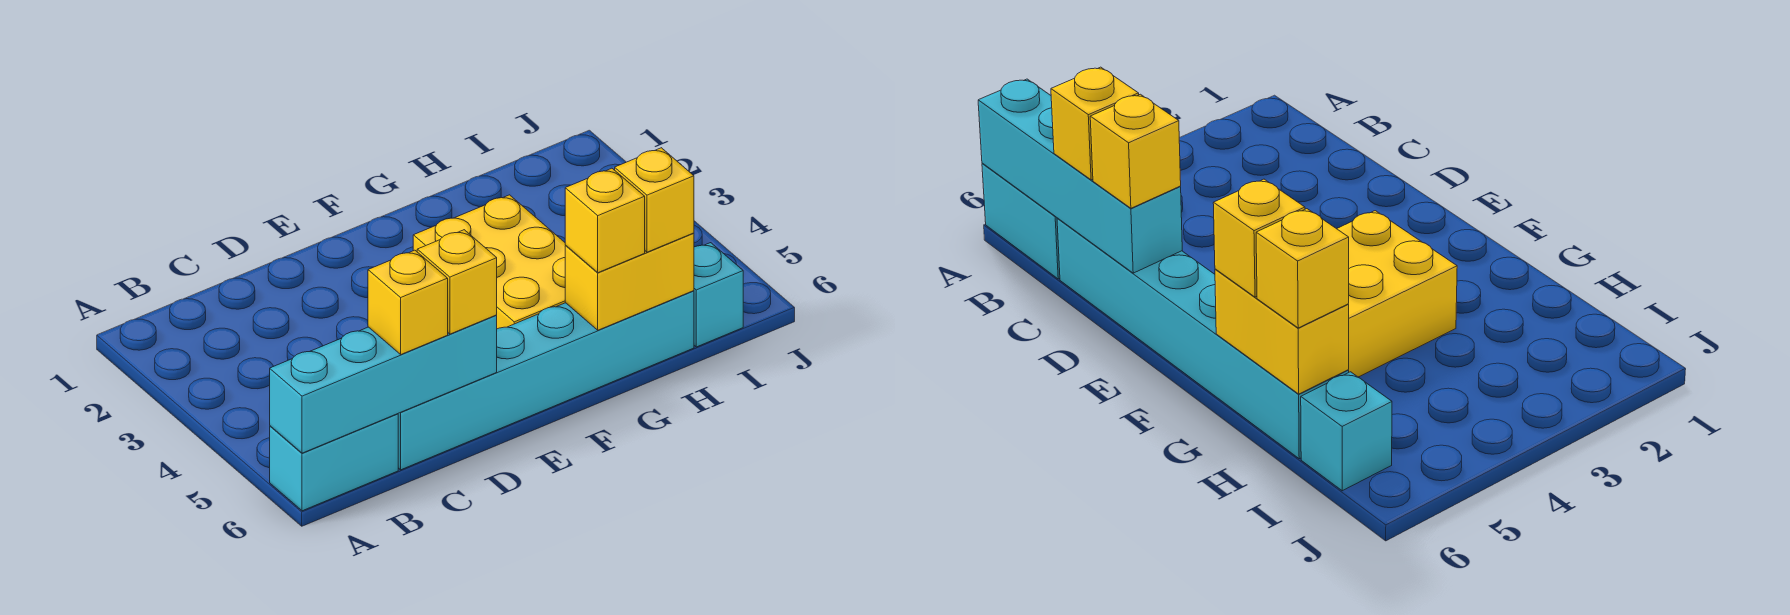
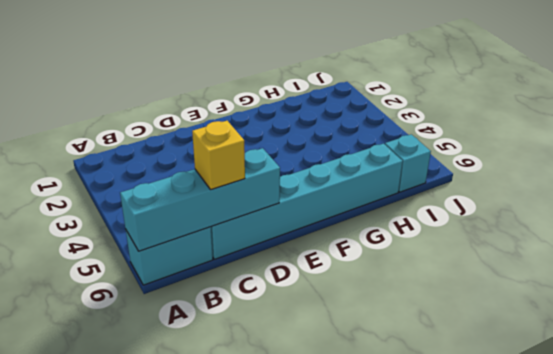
none -> yellow brick F3:G5 level 1
none -> yellow brick G6:H6 level 2

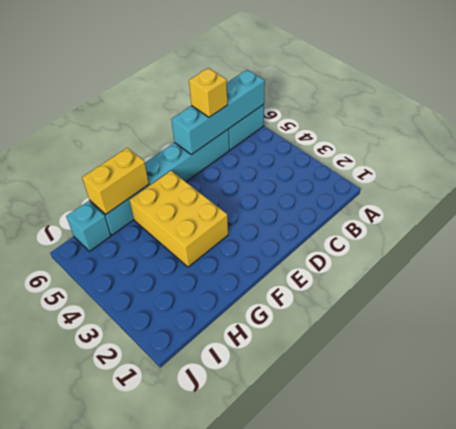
none -> yellow brick D6 level 3
none -> yellow brick G6 level 3

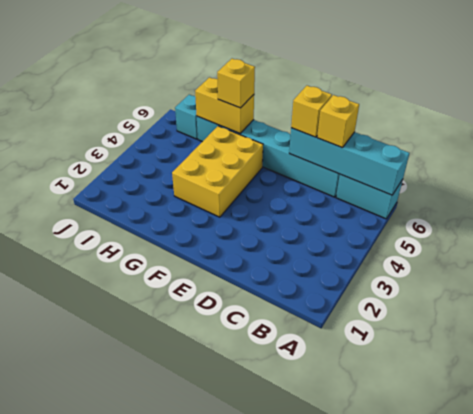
none -> yellow brick H6 level 3

